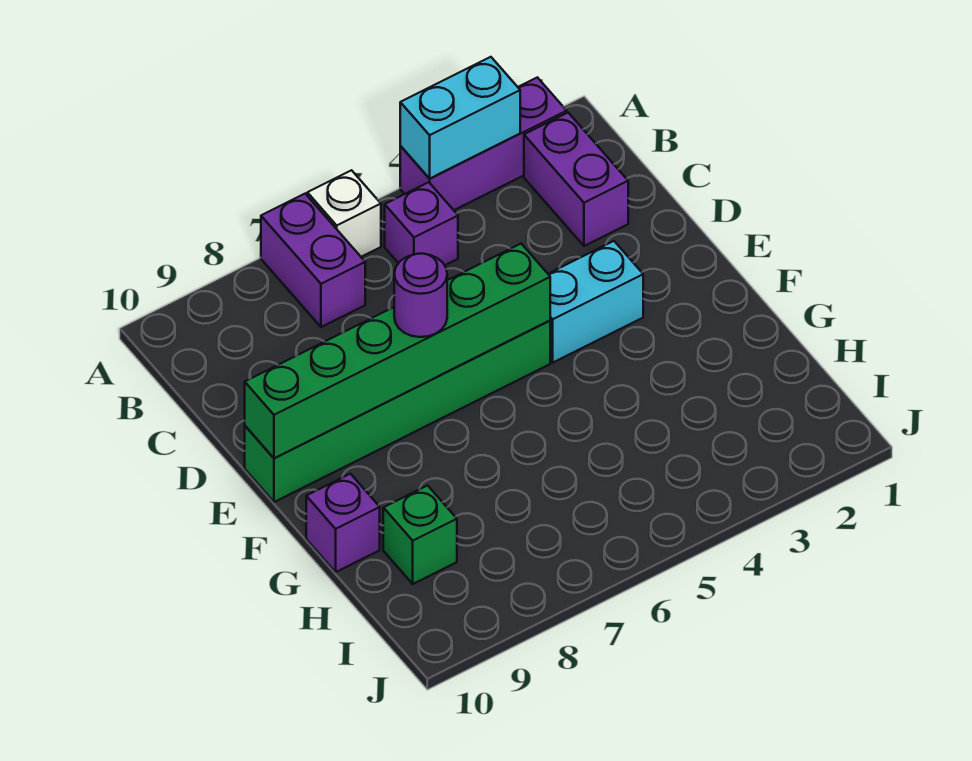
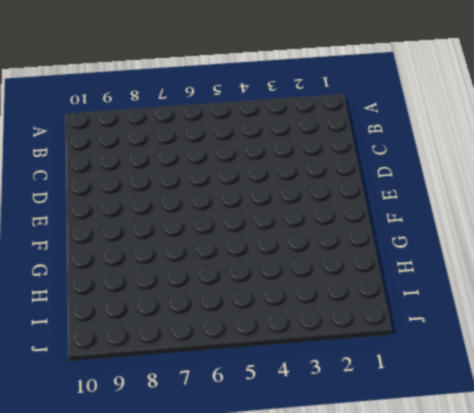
none -> purple brick A2:A4 level 1
none -> white brick A6 level 1
none -> purple brick A7:B7 level 1

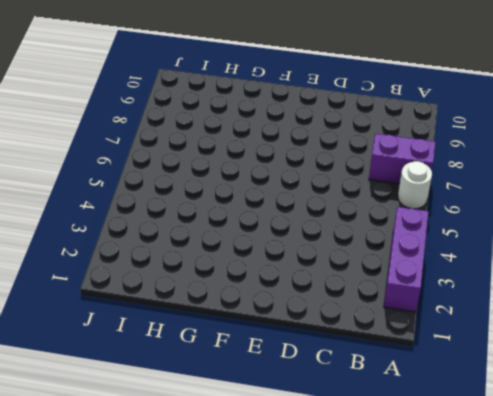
white round brick A6 level 1 -> white brick A6 level 1
none -> purple brick B2:C2 level 1
none -> purple brick B5 level 1
none -> cyan brick E3:E4 level 1

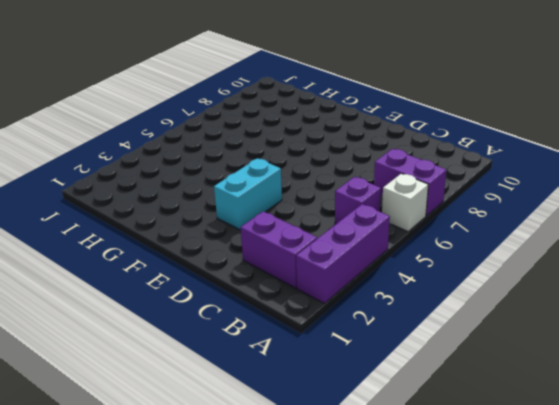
none -> green brick E5:E10 level 1
none -> purple brick G10 level 1
none -> green brick H9 level 1

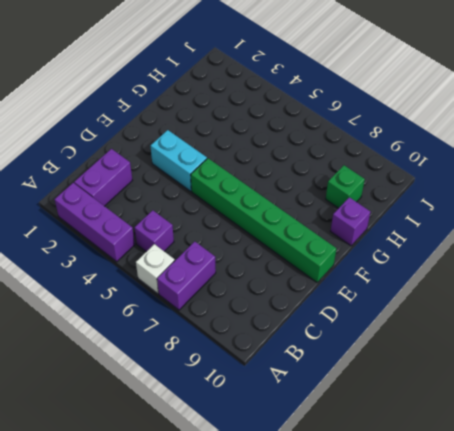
none -> cyan brick A3:A4 level 2
none -> green brick E5:E10 level 2
none -> purple round brick E7 level 3

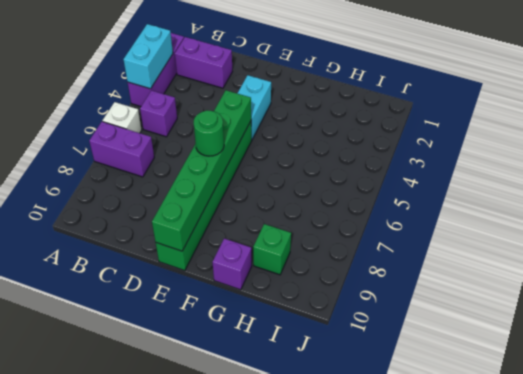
green round brick E7 level 3 -> purple round brick E7 level 3

